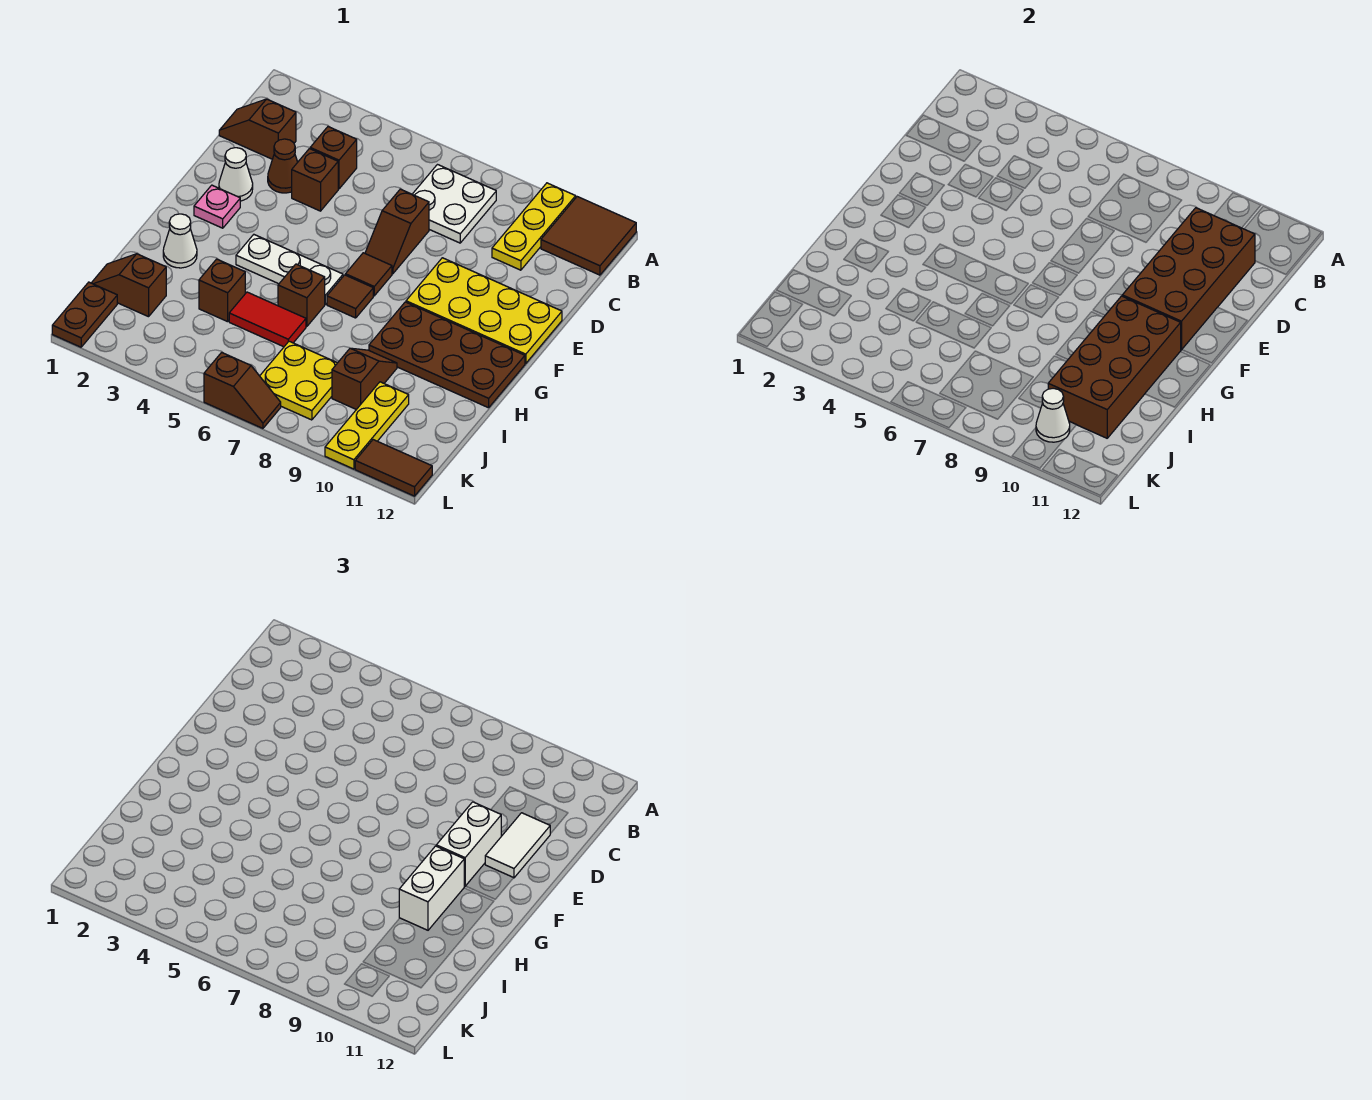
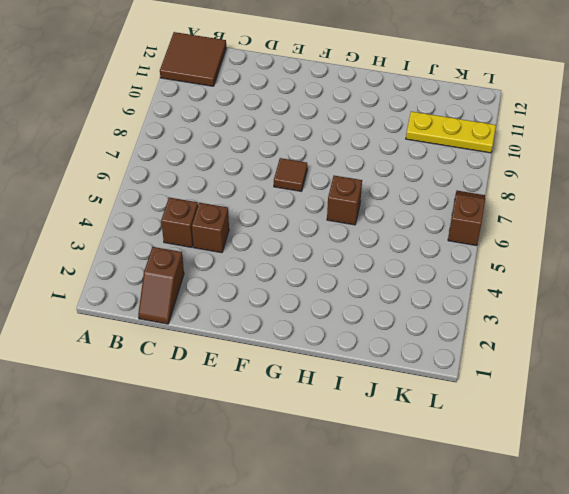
none -> yellow plate A10:C10 level 1
none -> white plate B7:C8 level 1
none -> brown cone D3 level 1
none -> brown slope D7:E7 level 1 top D

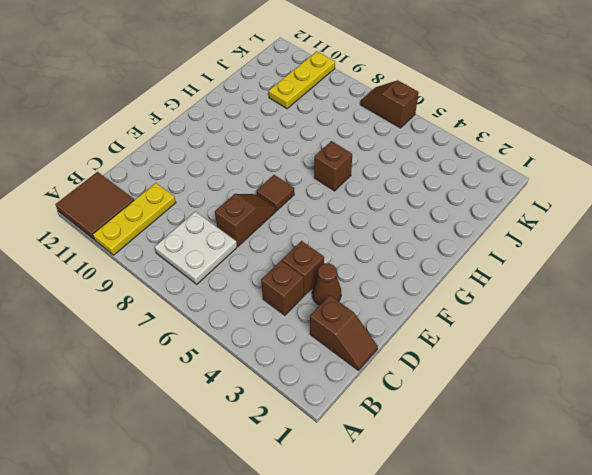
none -> white cone E2 level 1
none -> yellow plate E9:F12 level 1
none -> pink plate F2 level 1
none -> white plate G4:G6 level 1

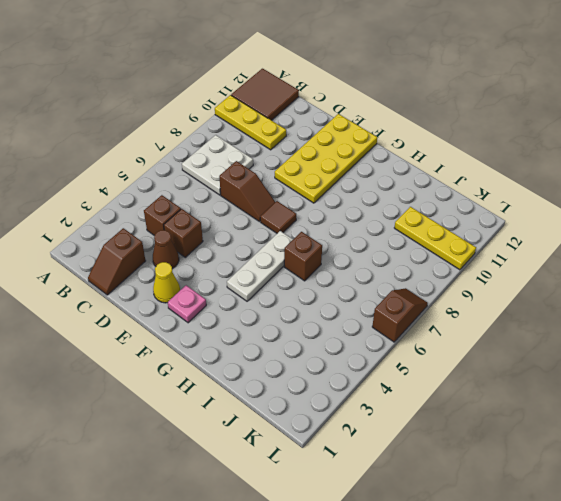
yellow cone E2 level 1 -> white cone E2 level 1
none -> brown tile G7 level 1
none -> brown plate G9:H12 level 1
none -> white cone H2 level 1
none -> brown brick I4 level 1

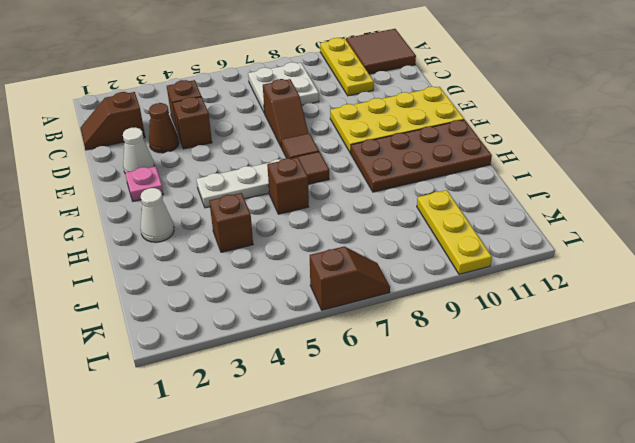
none -> red tile I5:I6 level 1
none -> brown slope I9:J9 level 1 top J
none -> brown slope J1:J2 level 1 top 2
none -> yellow plate J7:K8 level 1

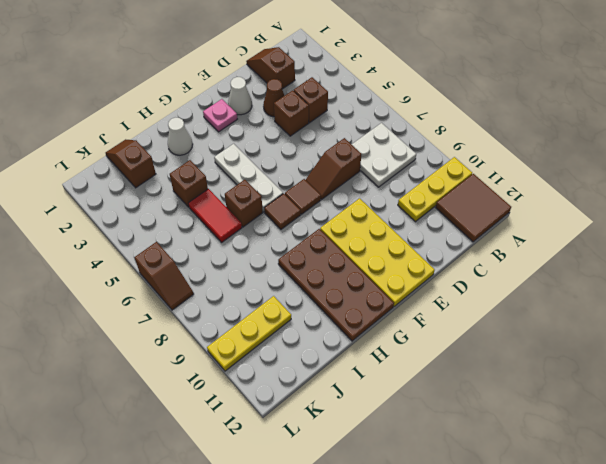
none -> brown slope I9:J9 level 1 top J
none -> yellow plate J7:K8 level 1
none -> brown plate K1:L1 level 1
none -> brown tile L11:L12 level 1

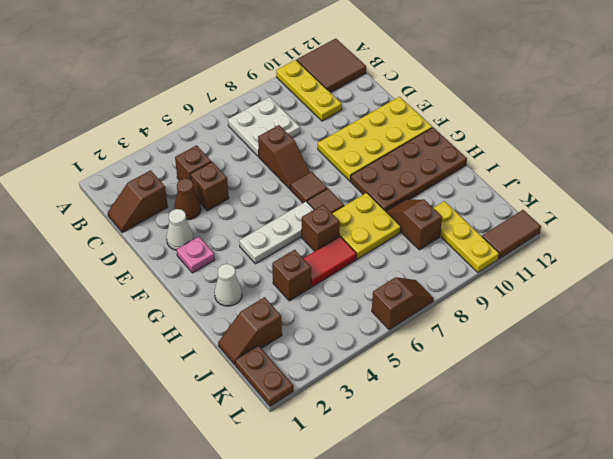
yellow plate H7:I8 level 1 -> yellow plate J7:K8 level 1
none -> brown brick C10:F11 level 2
none -> brown brick G10:J11 level 2
none -> white cone K10 level 2
none -> white tile D11:E11 level 3

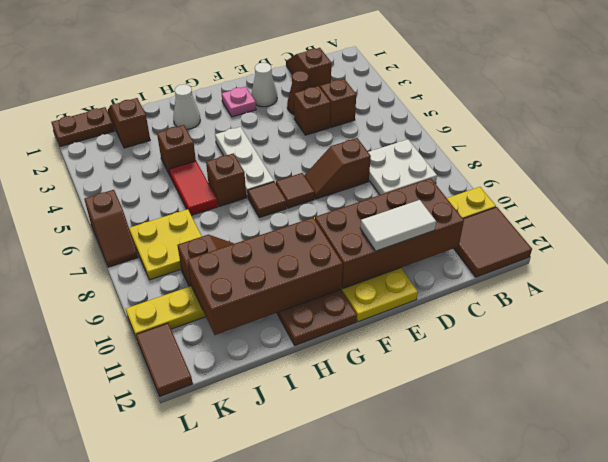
none -> white cone K10 level 2
none -> white brick E10:F10 level 3
none -> white brick G10:H10 level 3

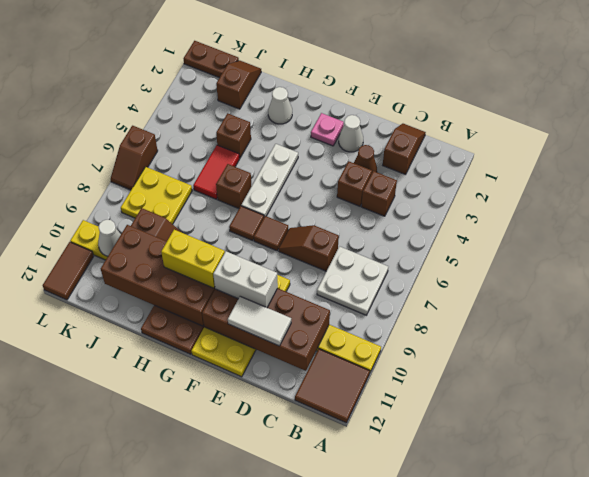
yellow brick G10:H10 level 3 -> white brick G10:H10 level 3

